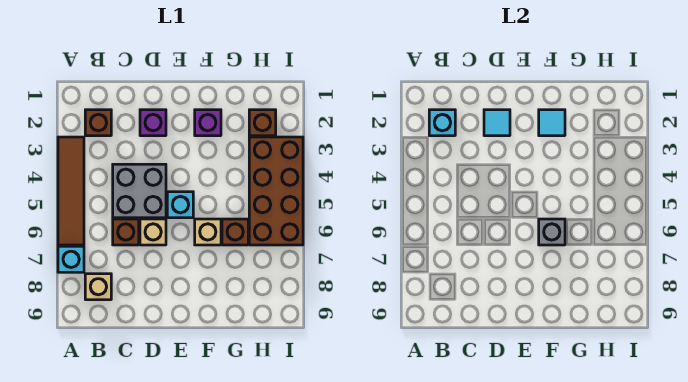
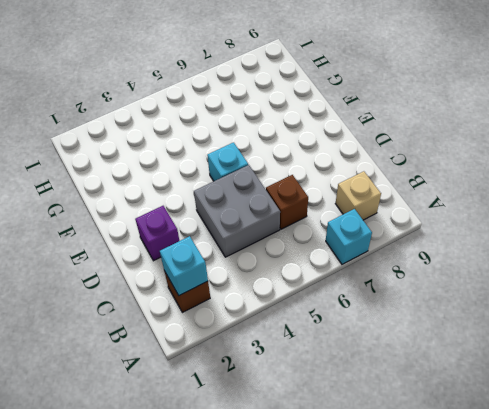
none -> brown tile A3:A6 level 1
none -> tan brick D6 level 1
none -> purple brick F2 level 1

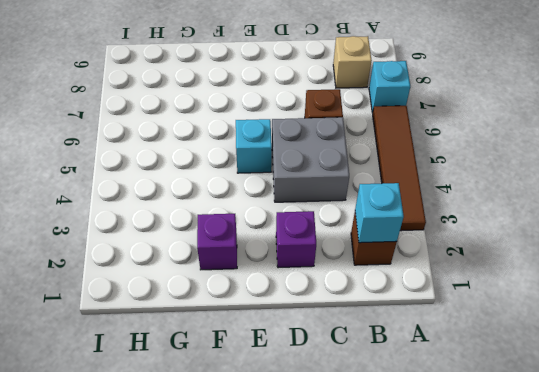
none -> tan brick D6 level 1
none -> tan brick F6 level 1
none -> brown brick G6 level 1

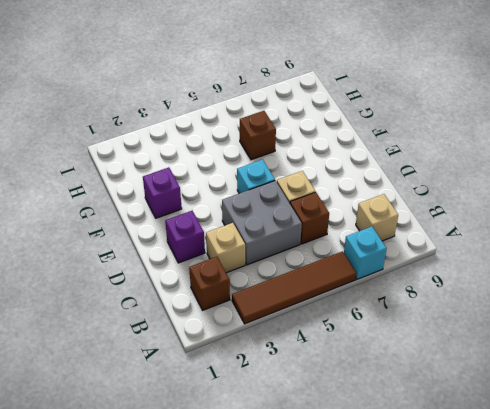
tan brick C3 level 1 -> tan brick F6 level 1
none -> brown brick H2 level 1
none -> brown brick H3:I6 level 1
none -> cyan brick B2 level 2

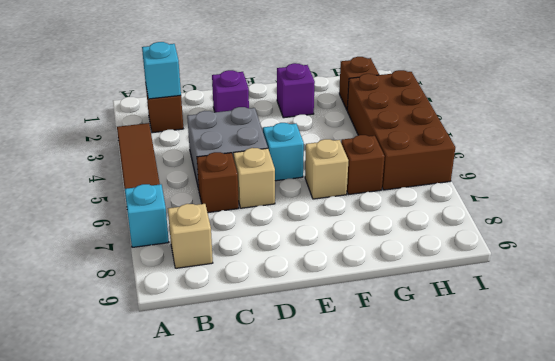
none -> cyan tile D2 level 2
none -> cyan tile F2 level 2
none -> grey brick F6 level 2

